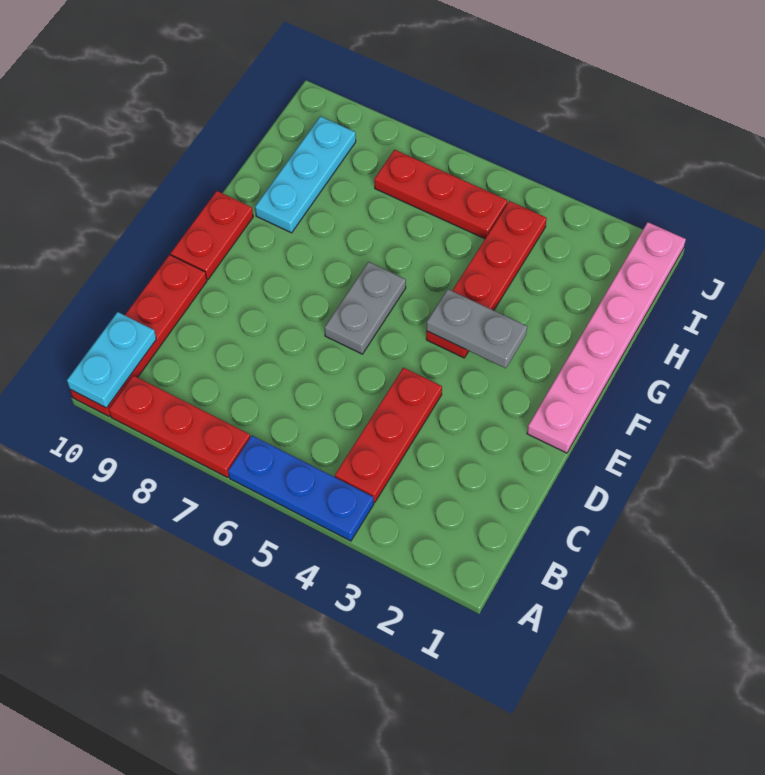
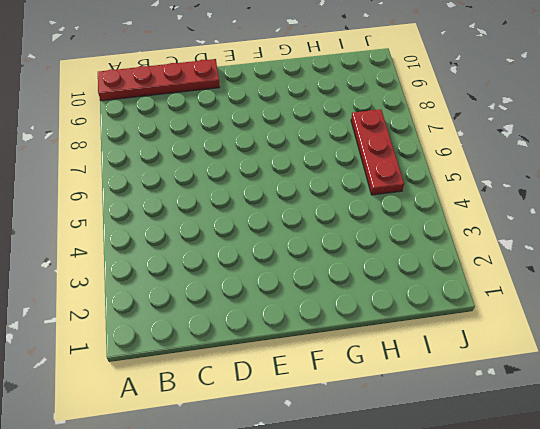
none -> blue plate A4:A6 level 1
none -> red plate A7:A9 level 1
none -> red plate B4:D4 level 1

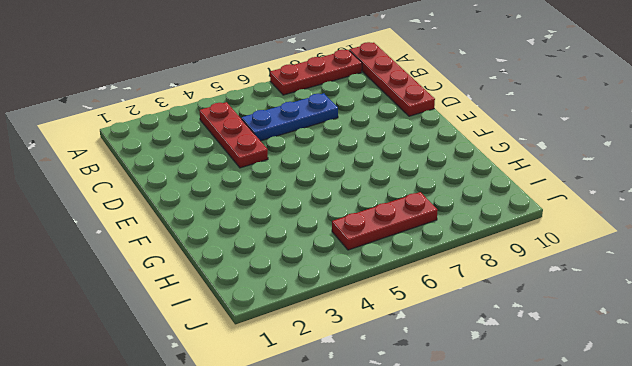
blue plate C5:C7 level 1 -> blue plate A4:A6 level 1
none -> pink plate E1:J1 level 1
none -> grey plate E6:F6 level 1
none -> red plate E10:F10 level 1

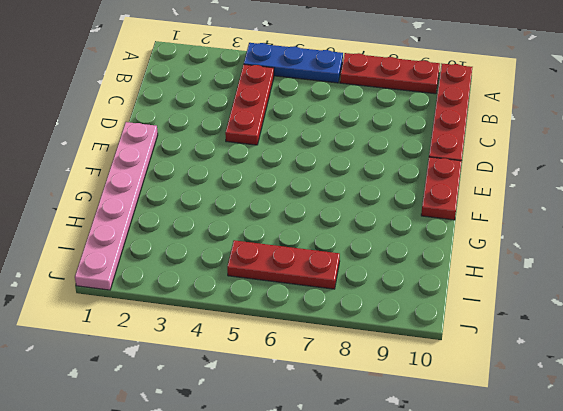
none -> grey plate E6:F6 level 1
none -> red plate F4:I4 level 1
none -> cyan plate G9:I9 level 1

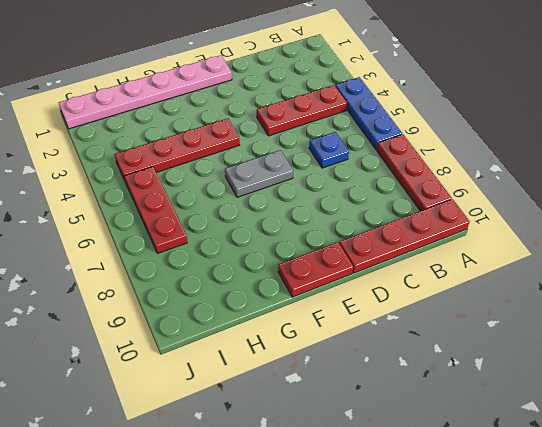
blue plate C6 level 1 -> none
none -> cyan plate G9:I9 level 1
none -> cyan plate A10:B10 level 2
none -> grey plate F3:F4 level 2

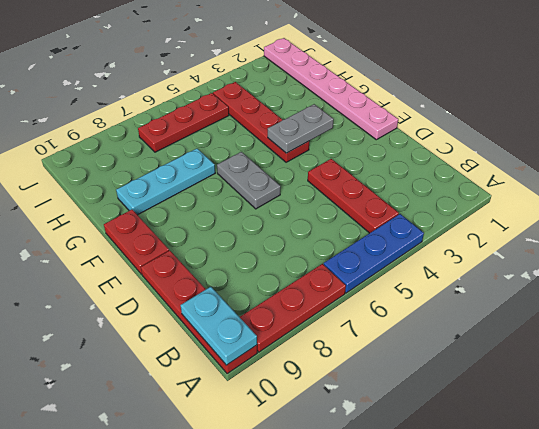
cyan plate G7:G9 level 1 -> cyan plate G9:I9 level 1

